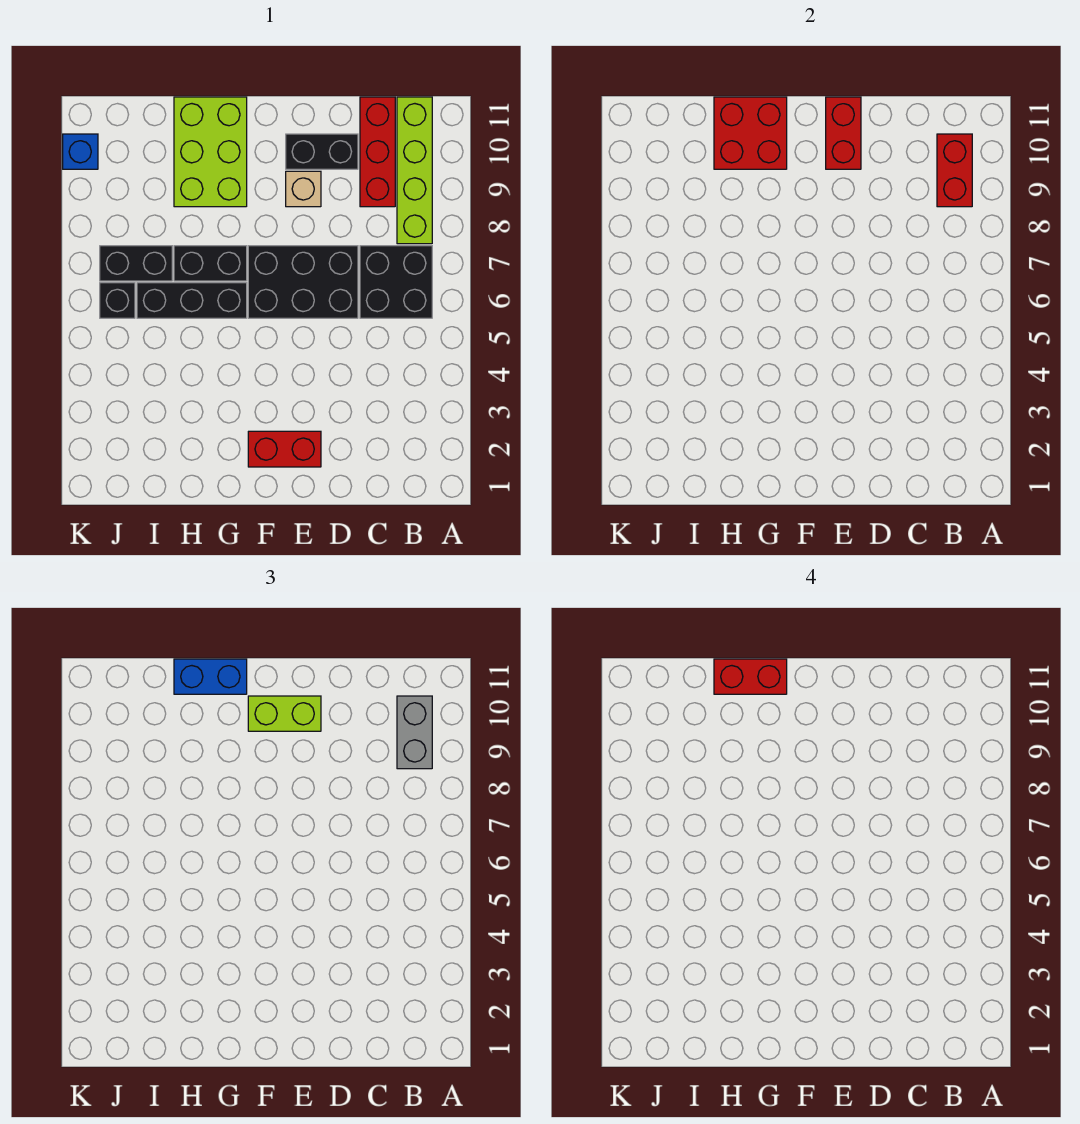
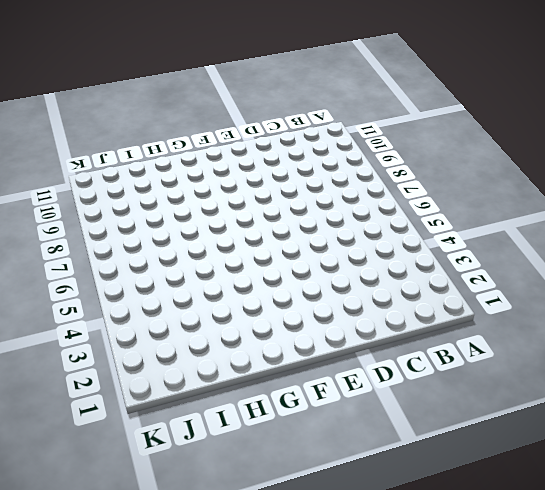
none -> black brick B6:C7 level 1
none -> lime brick B8:B11 level 1
none -> red brick C9:C11 level 1

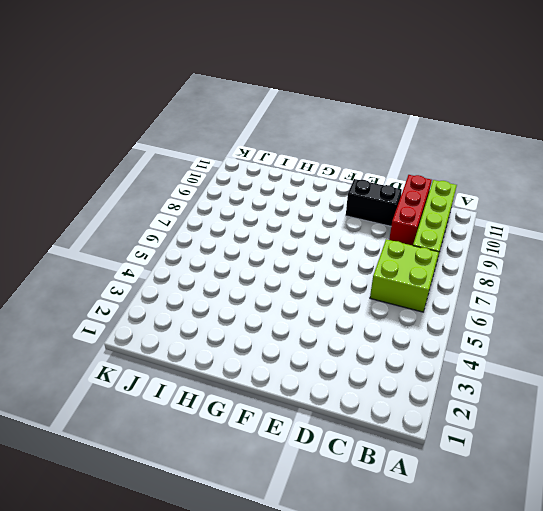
lime brick B6:C7 level 1 -> black brick B6:C7 level 1
none -> black brick D6:F7 level 1
none -> red brick E2:F2 level 1
none -> tan brick E9 level 1

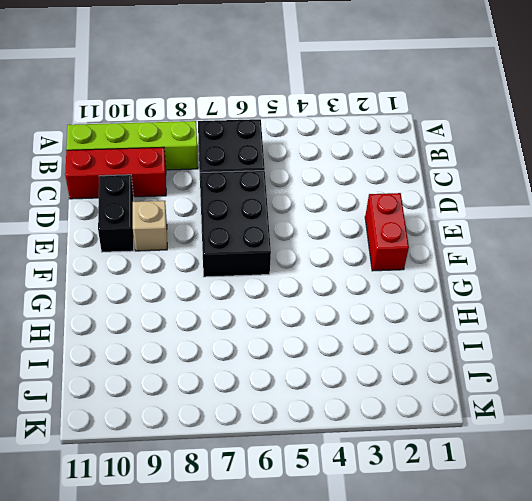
none -> black brick G6:I6 level 1
none -> black brick G7:H7 level 1
none -> lime brick G9:H11 level 1

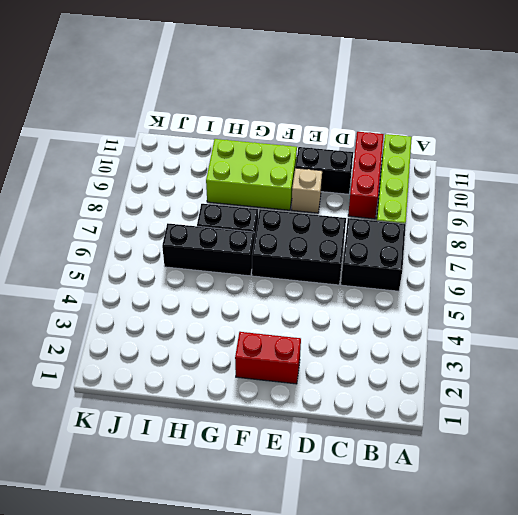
lime brick F9:H10 level 1 -> lime brick G9:H11 level 1
none -> black brick I7:J7 level 1
none -> black brick J6 level 1
none -> blue brick K10 level 1

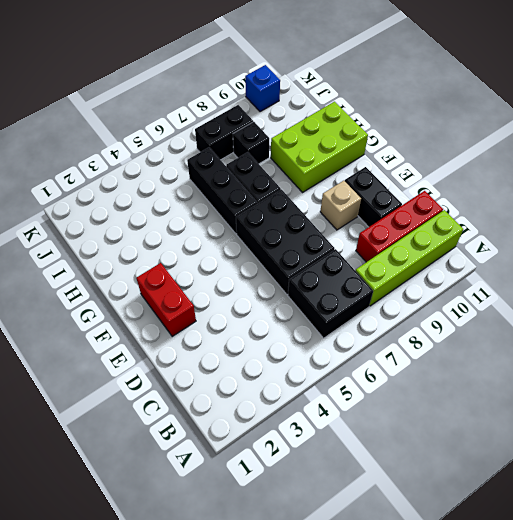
black brick I8 level 1 -> black brick J6 level 1
black brick J7:J8 level 1 -> black brick I7:J7 level 1
none -> red brick B9:B10 level 2
none -> red brick E10:E11 level 2
none -> red brick G10:H11 level 2

